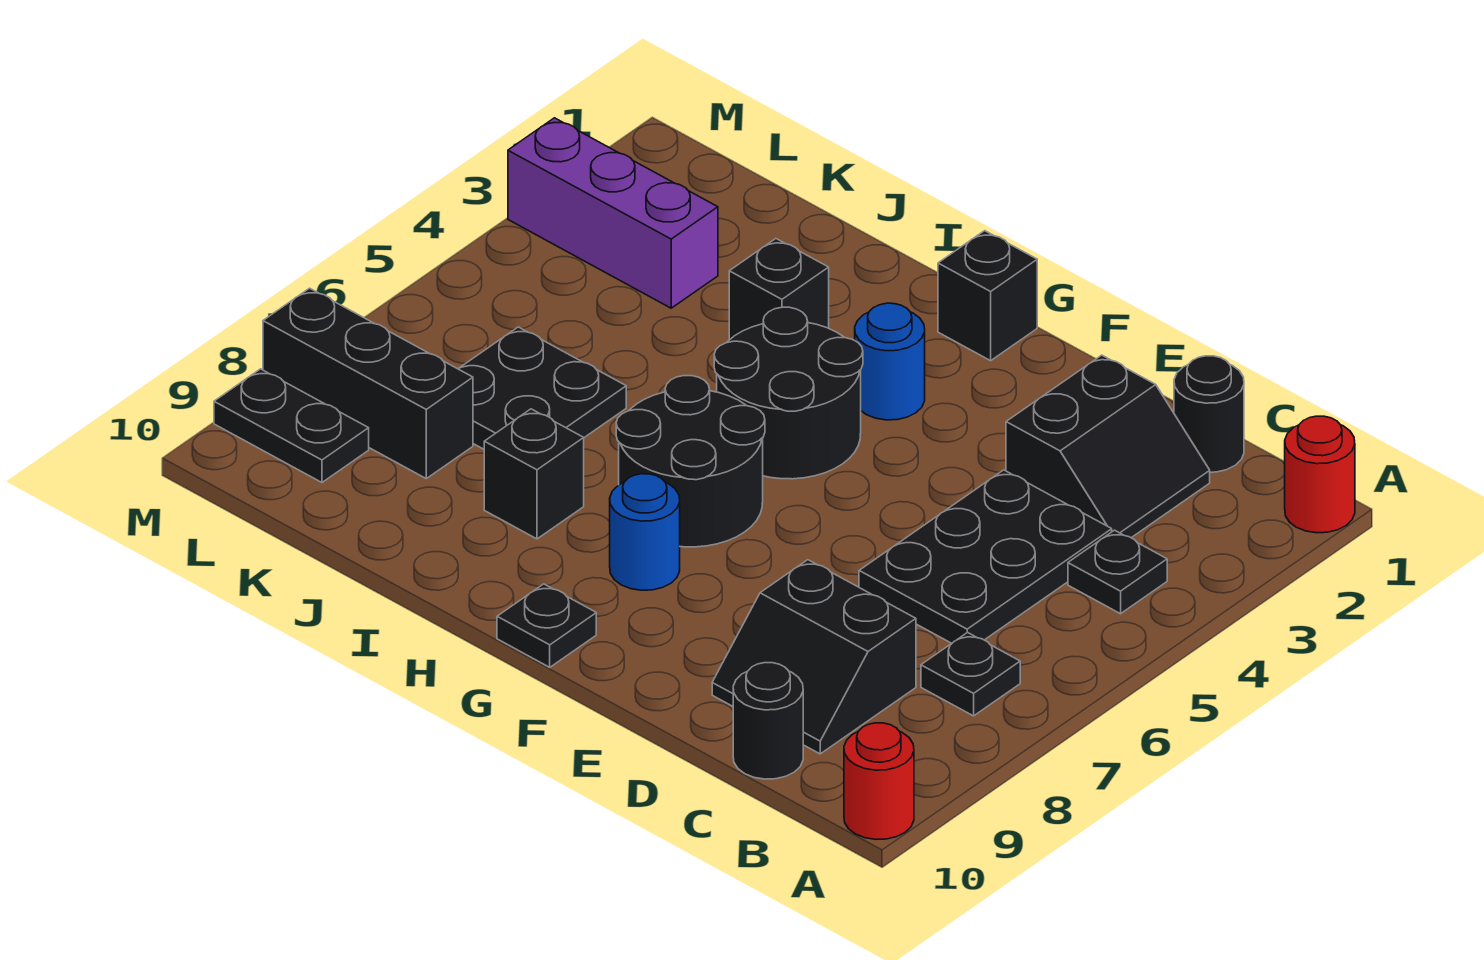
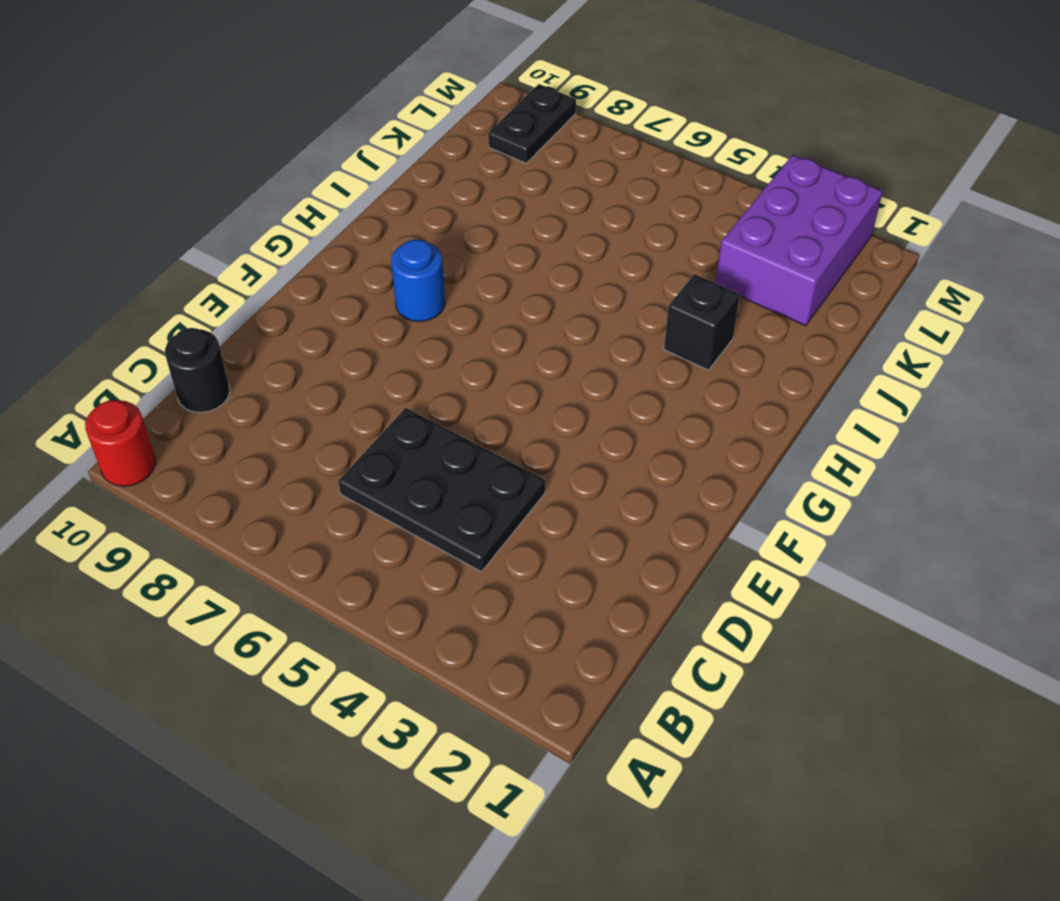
purple brick K2:M3 level 1 -> purple brick K3:M3 level 1
none -> red round brick A1 level 1
none -> black plate B4 level 1
none -> black plate B7 level 1

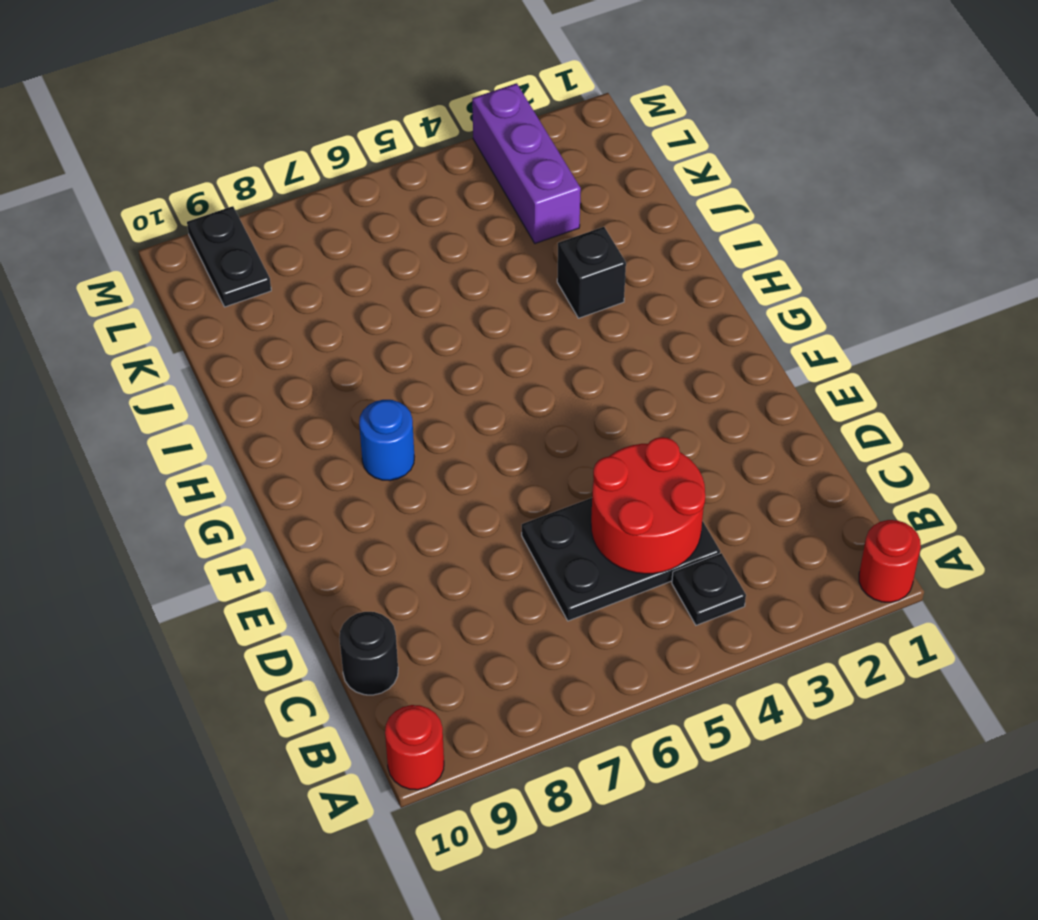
red round brick C4:D5 level 2 -> none
none -> black plate B7 level 1
none -> black round brick C1 level 1
none -> black slope C2:D3 level 1 top D

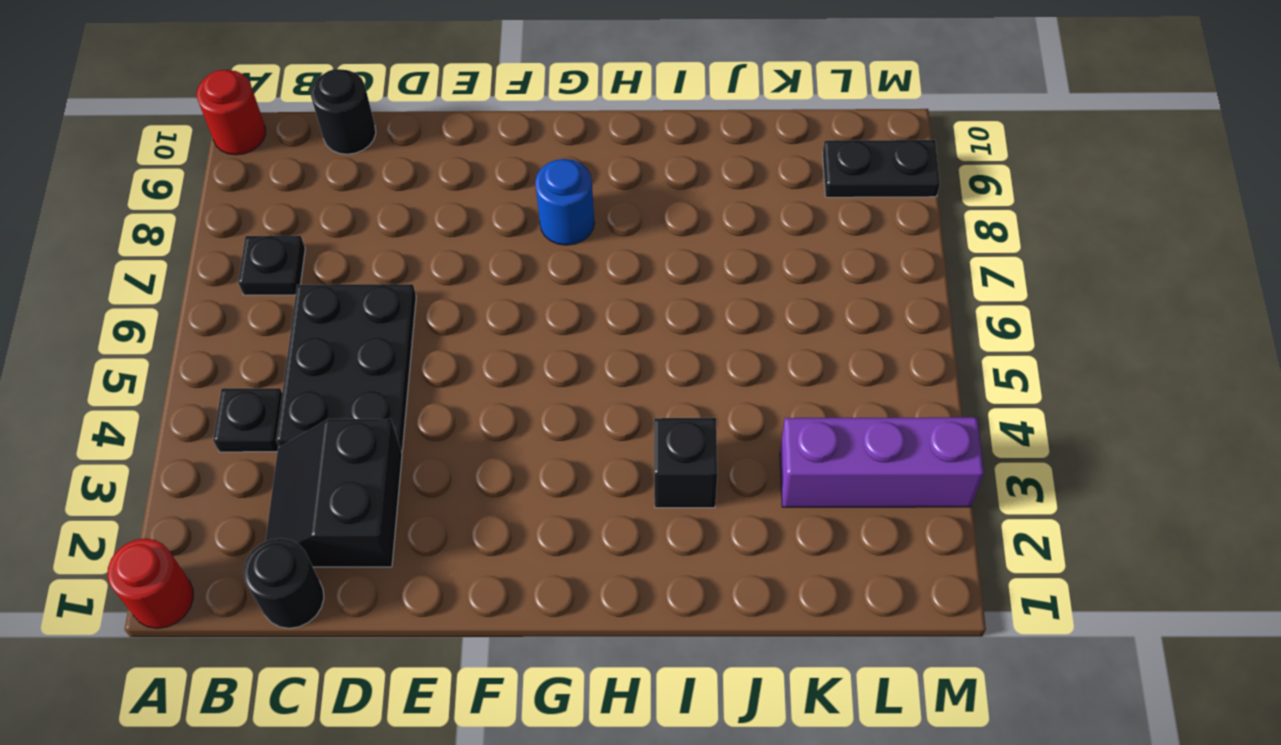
none -> black slope C8:D9 level 1 top 8
none -> black brick G1 level 1
none -> blue round brick G3 level 1

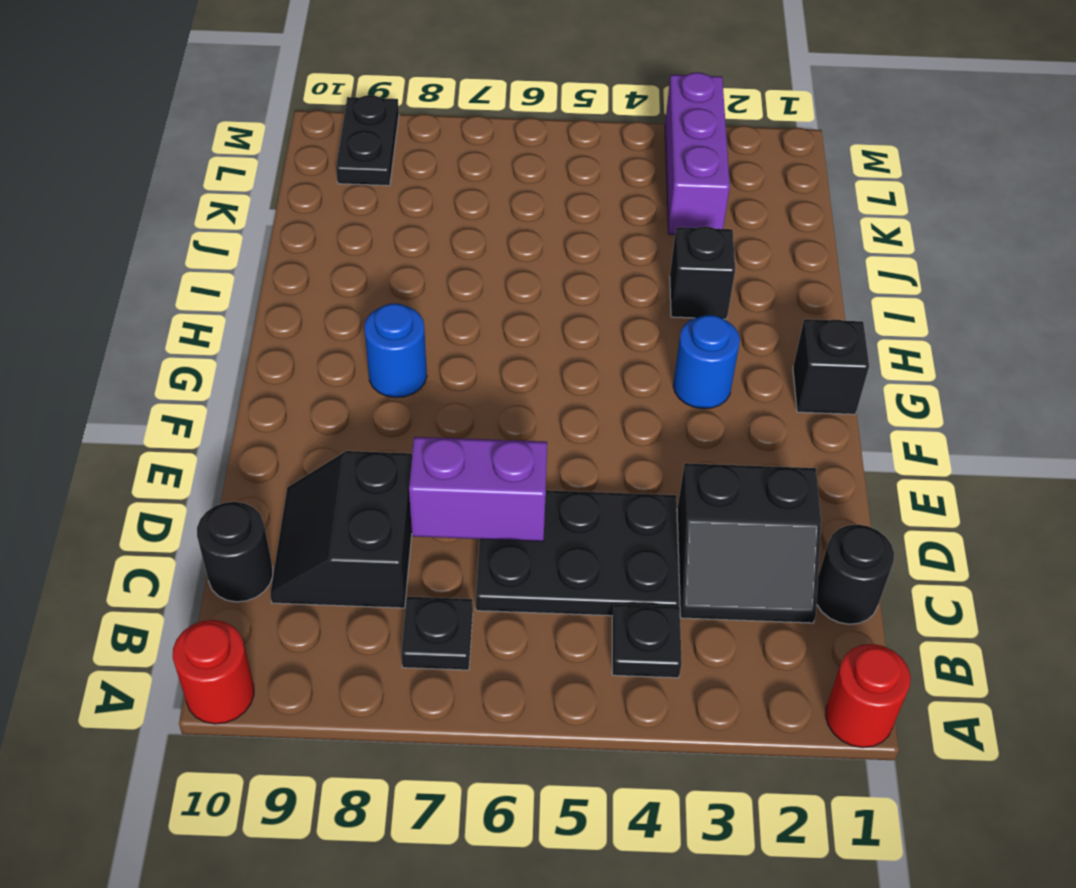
purple brick D6:D7 level 2 -> none
none -> black round brick G4:H5 level 1
none -> black round brick G6:H7 level 1
none -> black plate G10 level 1

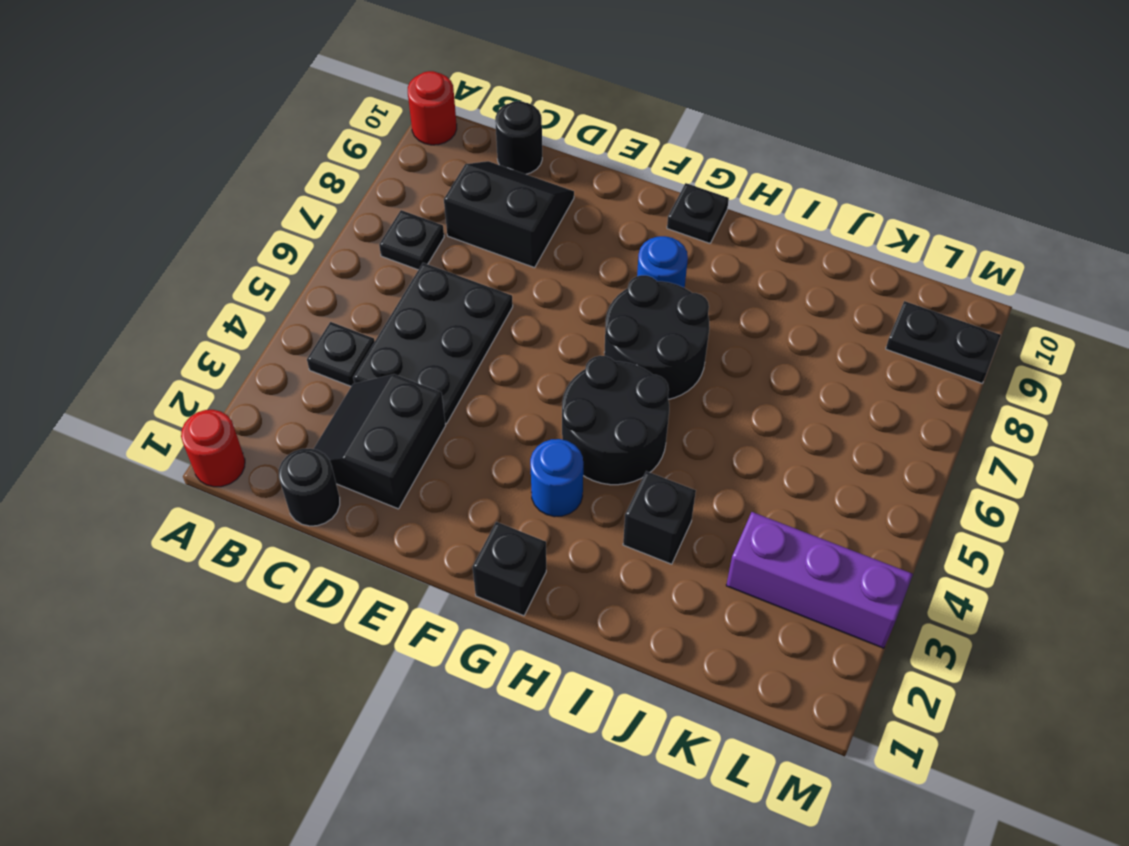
none -> black brick I8 level 1
none -> black plate J6:K7 level 1
none -> black brick K8:M8 level 1

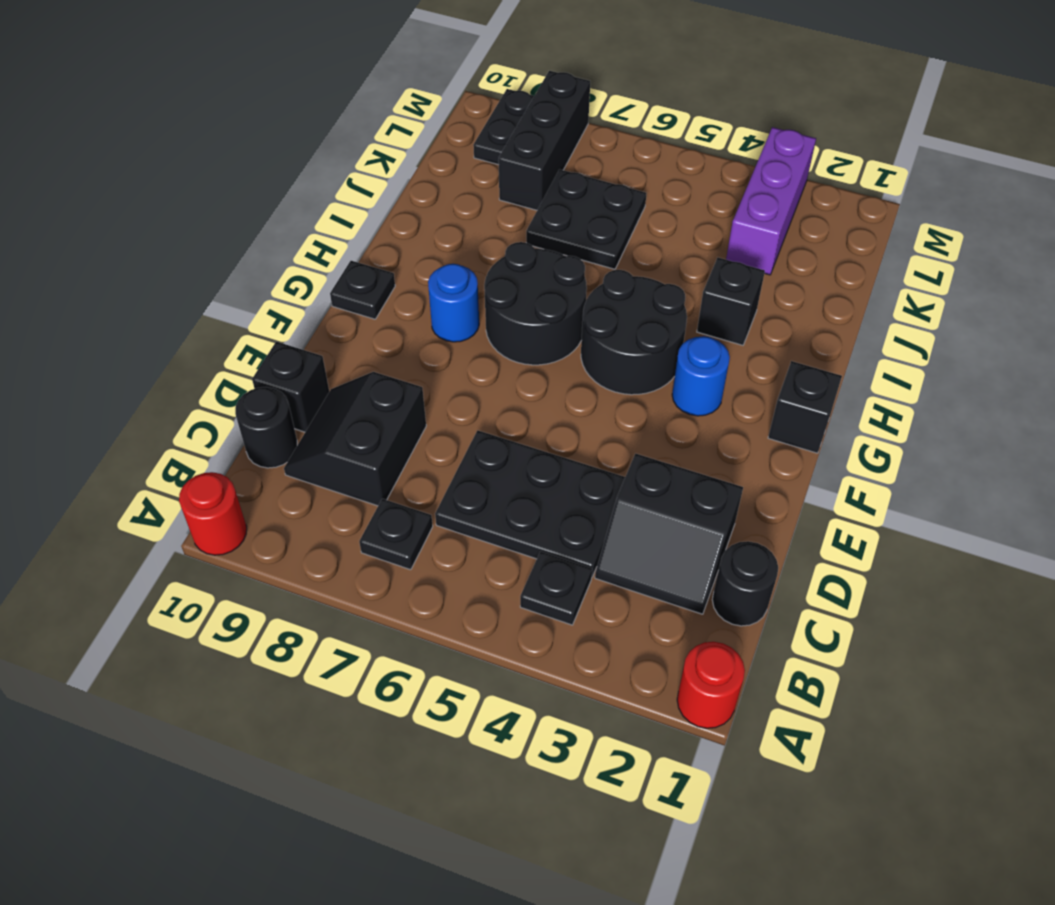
black brick D10 level 1 -> black brick I8 level 1

